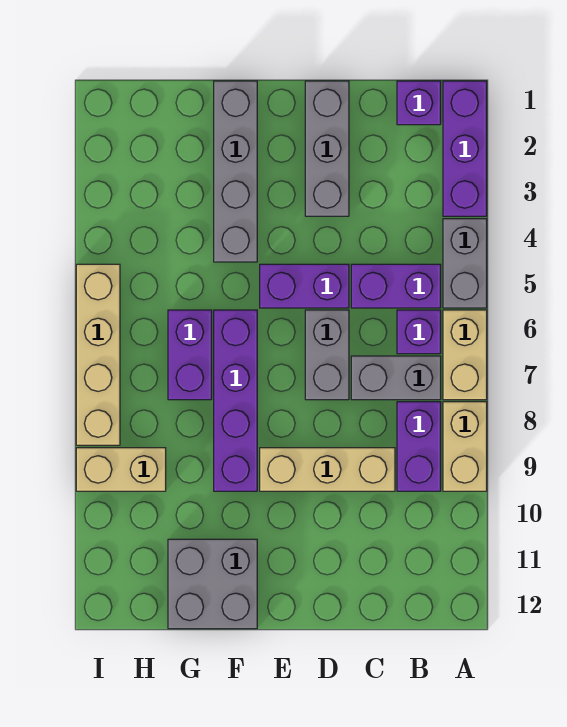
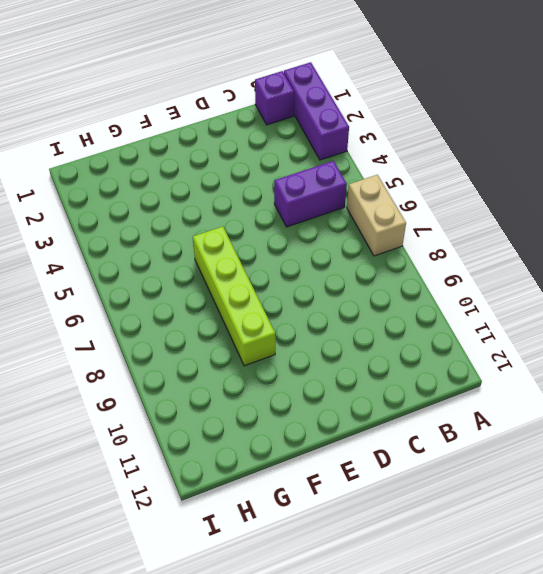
lime brick F6:F9 level 1 -> purple brick F6:F9 level 1
none -> grey brick A4:A5 level 1
none -> tan brick A8:A9 level 1
none -> purple brick B6 level 1

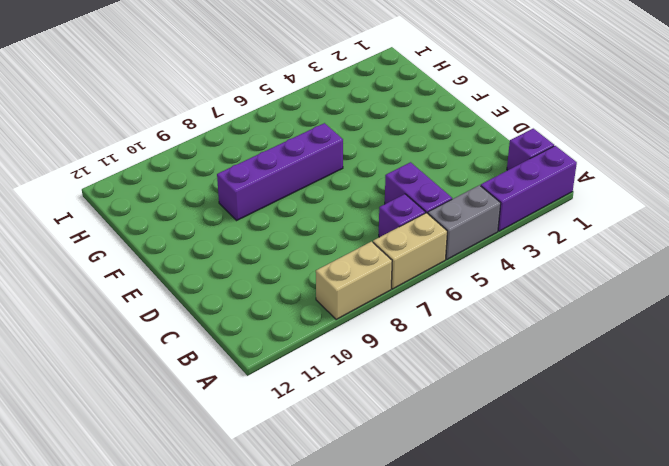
none -> grey brick B7:C7 level 1
none -> purple brick B8:B9 level 1
none -> tan brick C9:E9 level 1

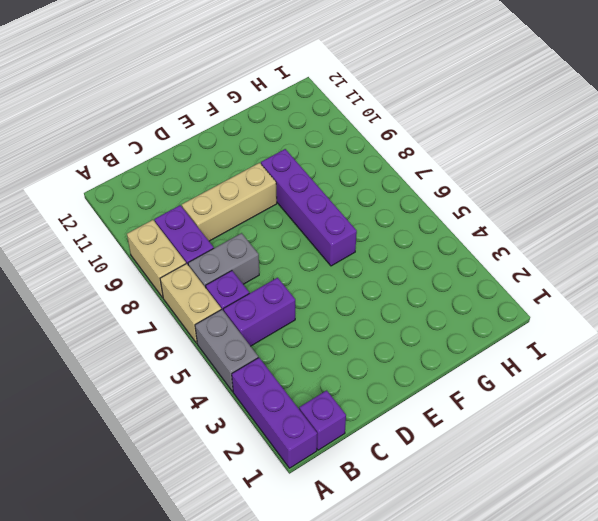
none -> grey brick D1:D3 level 1
none -> purple brick D5:E5 level 1
none -> grey brick D6:D7 level 1

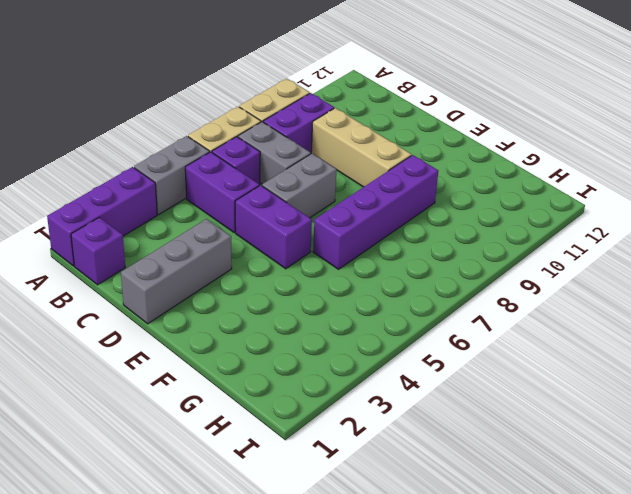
none -> grey brick F1:F4 level 1
none -> grey brick F11:G12 level 1
none -> purple brick G6:G7 level 1

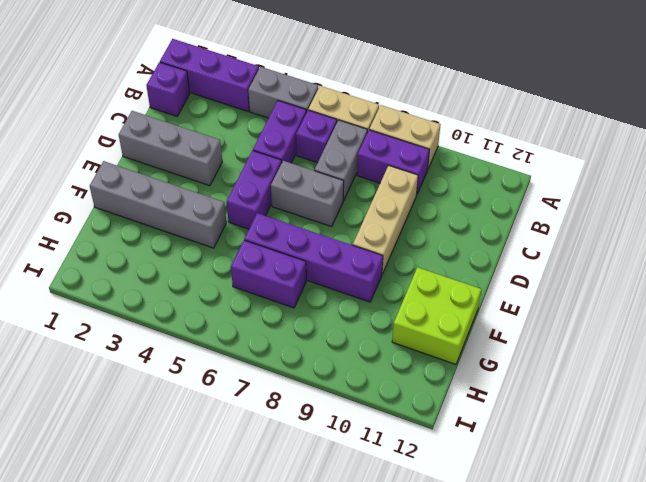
lime brick F11:G12 level 1 -> grey brick F11:G12 level 1
none -> tan brick H9:I9 level 1
none -> tan brick I5:I8 level 1

